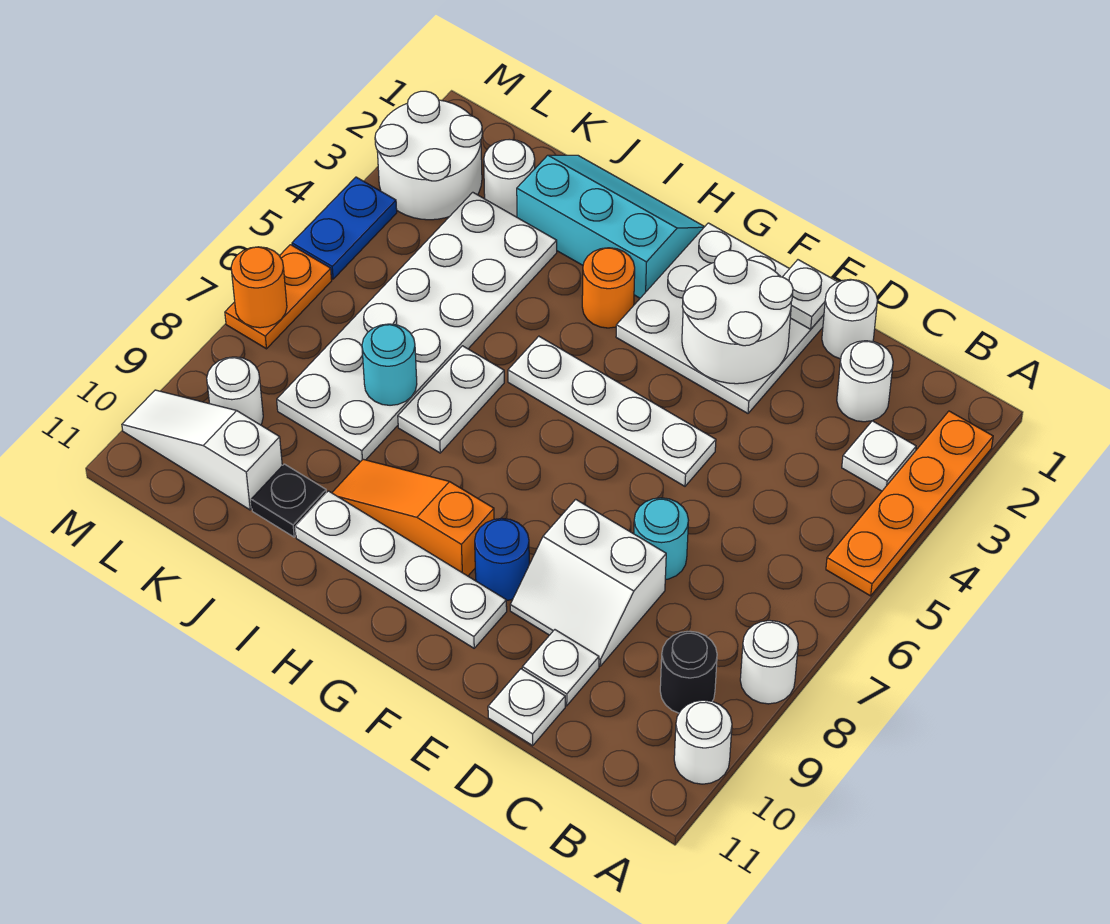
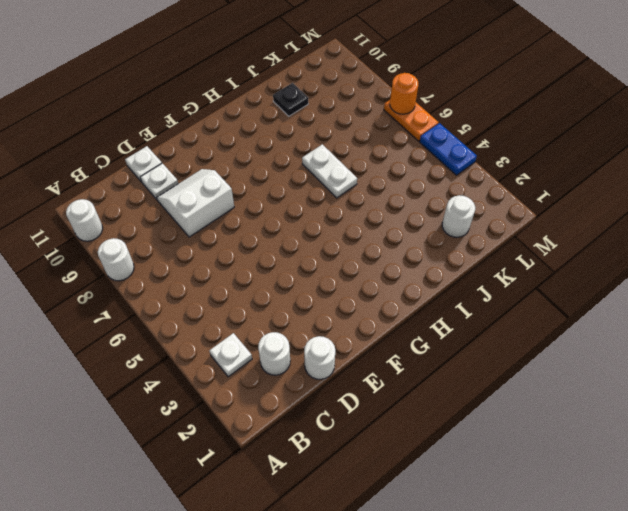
none -> orange plate A2:A5 level 1
none -> black round brick B9 level 1
none -> cyan round brick D7 level 1
none -> white plate E1:G3 level 1

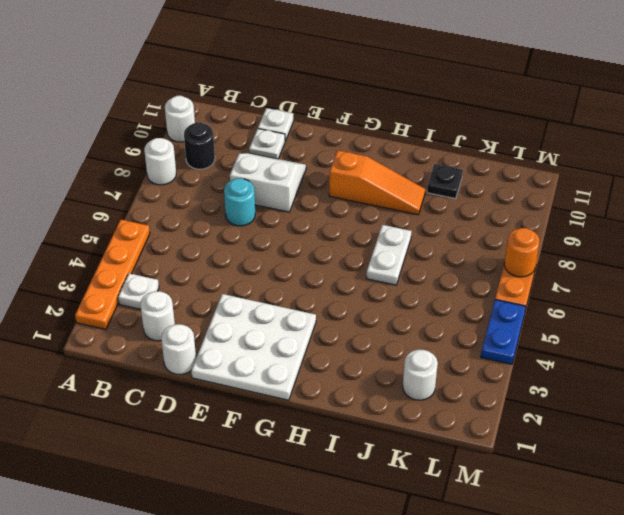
none -> white plate E5:H5 level 1
none -> blue round brick F9 level 1
none -> white plate F10:I10 level 1
none -> cyan slope H1:J2 level 1 top 2

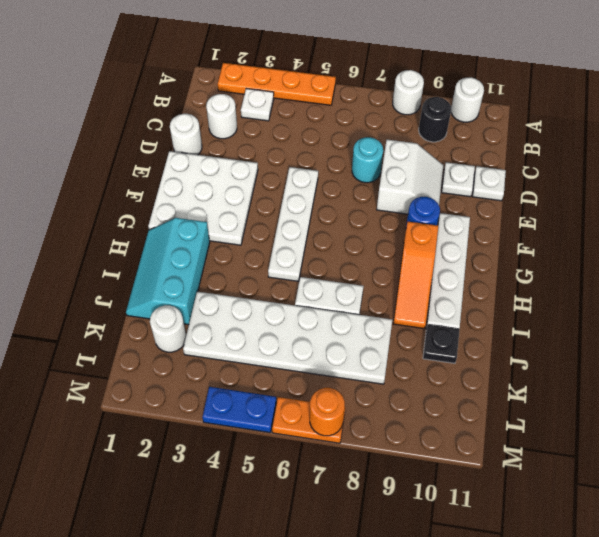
none -> orange round brick H3 level 1
none -> white slope K10:M10 level 1 top K
none -> white round brick L2:M3 level 1
none -> white round brick L9 level 1

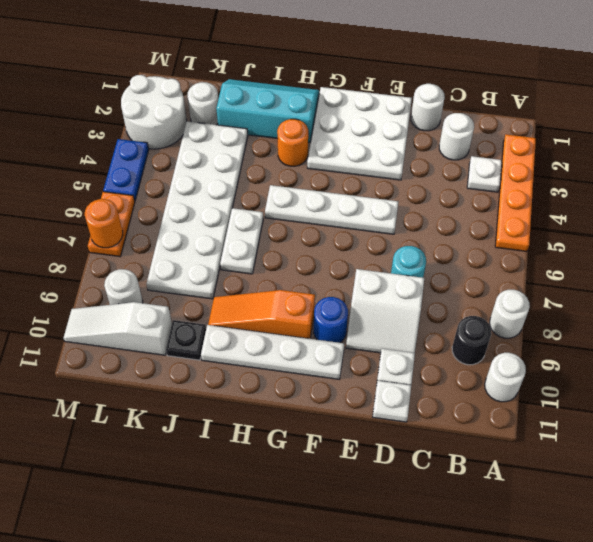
none -> white plate E1 level 2
none -> white round brick E2:F3 level 2
none -> cyan round brick J7 level 2

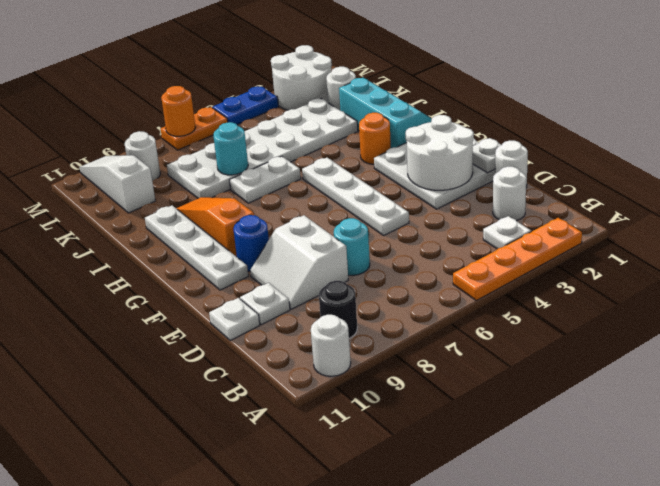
none -> white round brick A8 level 1
none -> black plate J10 level 1

